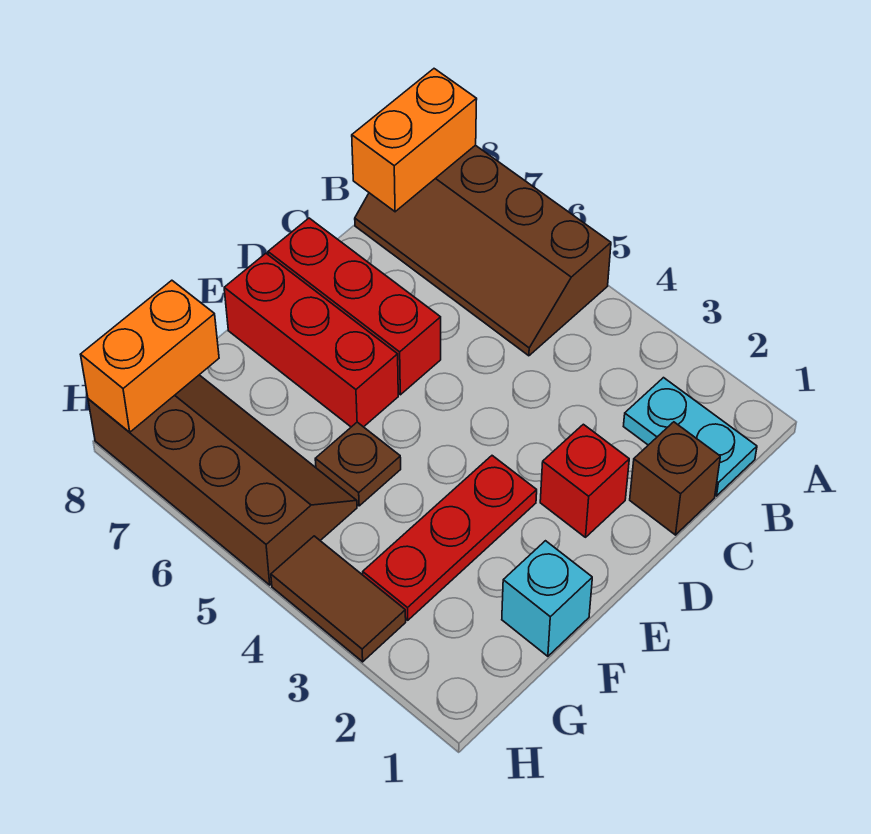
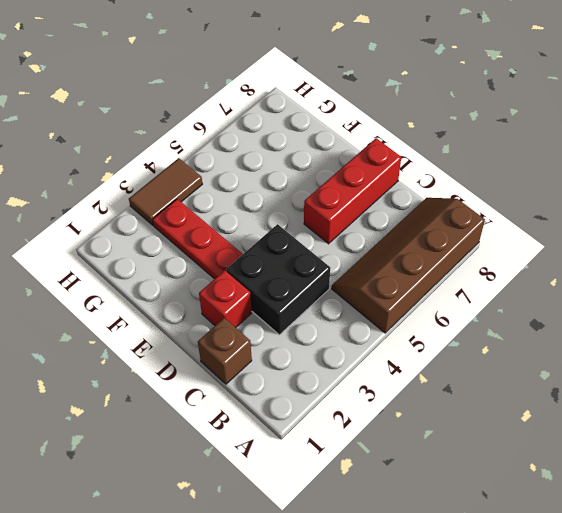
black brick C3:D4 level 1 -> none
none -> cyan plate B1:B2 level 1
none -> red brick E6:E8 level 1
none -> cyan brick F1 level 1

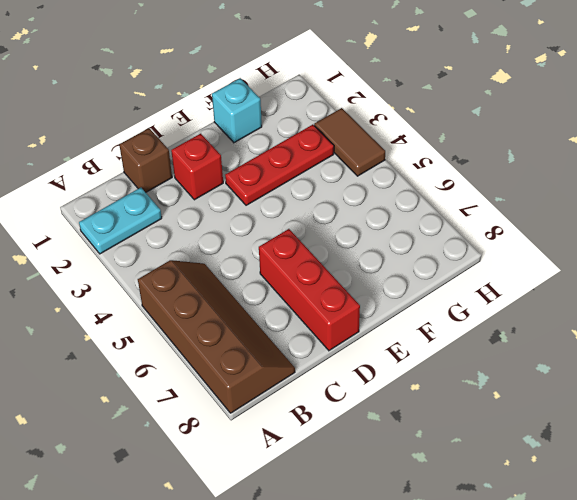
cyan plate A2:B2 level 1 -> cyan plate B1:B2 level 1
none -> red brick E6:E8 level 1
none -> brown plate F5 level 1
none -> brown slope G5:H8 level 1 top H

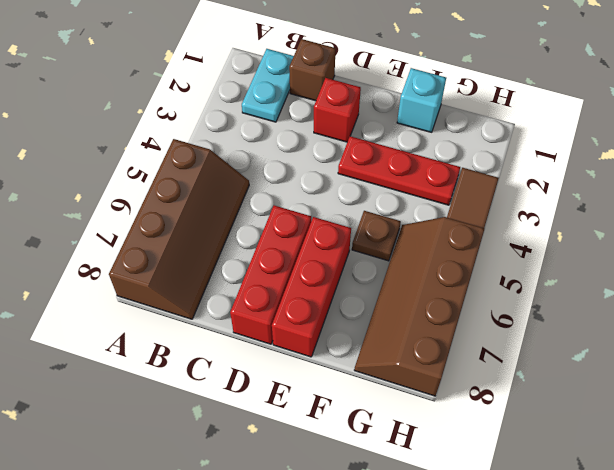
none -> orange brick A8:B8 level 2
none -> orange brick G8:H8 level 2

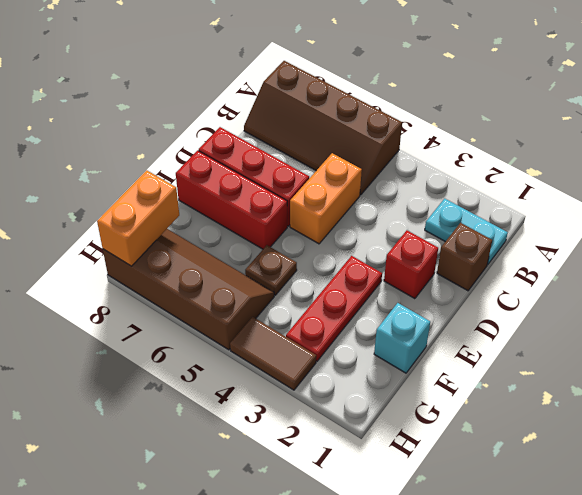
orange brick C5:D5 level 1 -> orange brick A8:B8 level 2

